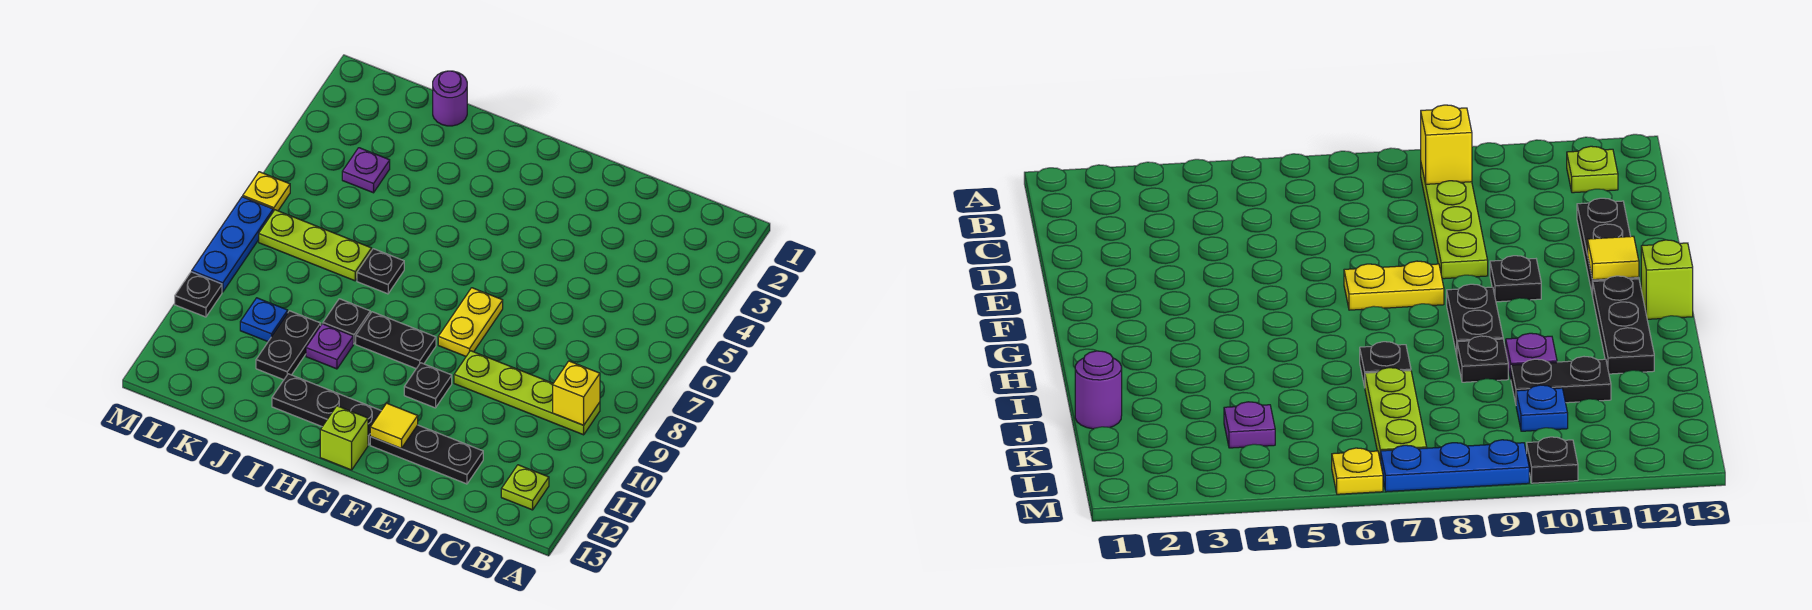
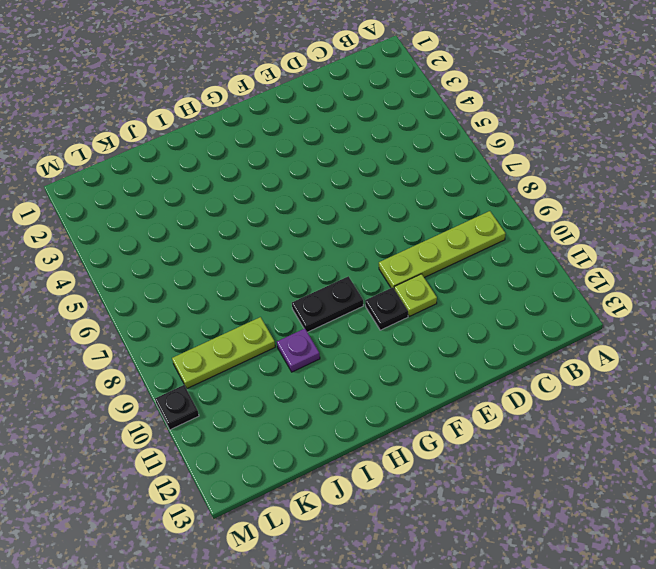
lime plate E10 level 1 -> lime plate B12 level 1
lime plate J9:L9 level 1 -> lime plate J7:L7 level 1
none -> black plate D12:F12 level 1
none -> yellow plate F7:F8 level 1
none -> black plate G12:I12 level 1

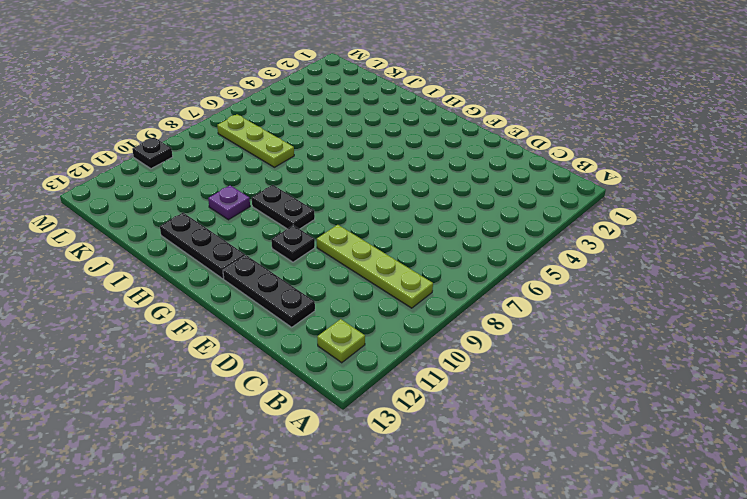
none -> yellow plate F7:F8 level 1
none -> lime brick G13 level 1
none -> black plate I7 level 1

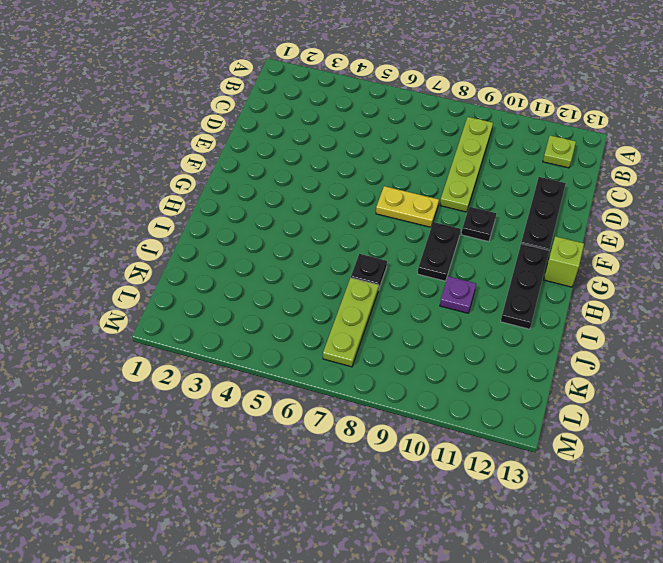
none -> black plate I9 level 1
none -> purple round brick J1 level 1
none -> black plate J10:J11 level 1

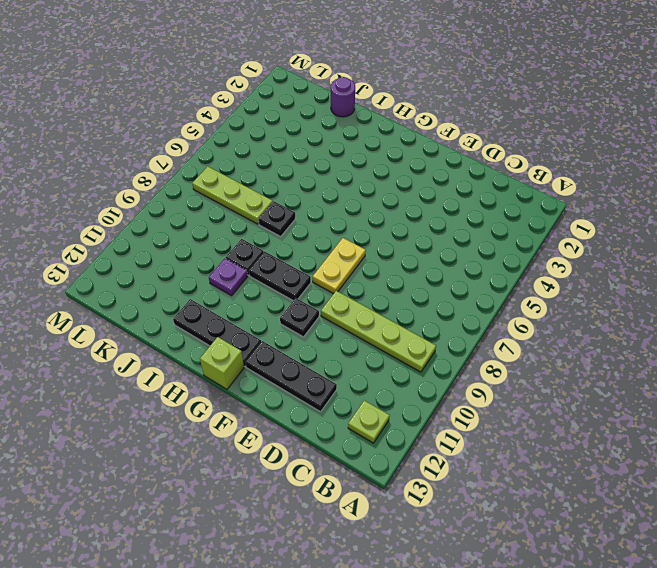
none -> black plate J10:J11 level 1
none -> purple plate K4 level 1
none -> blue plate K10 level 1

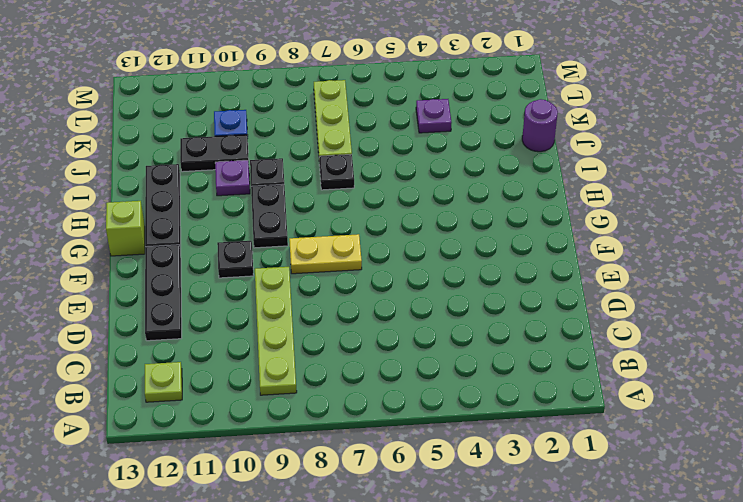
none -> yellow plate M6 level 1
none -> blue plate M7:M9 level 1
none -> black plate M10 level 1

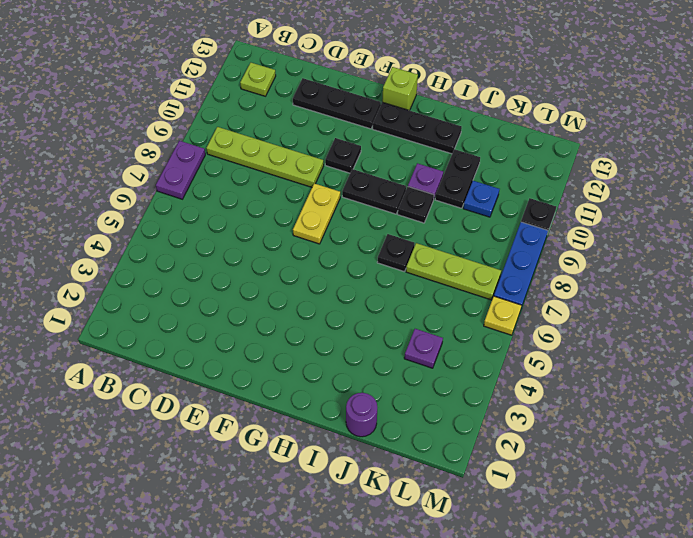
purple plate A7:A8 level 1 -> none
none -> yellow brick B9 level 2
none -> yellow tile F12 level 2

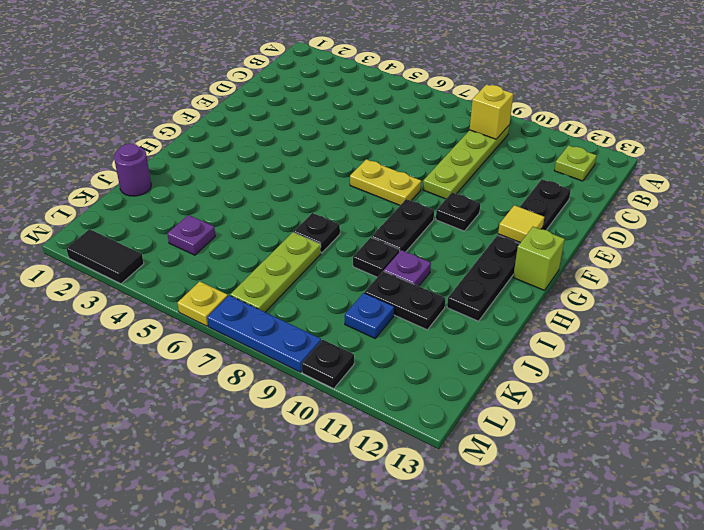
black tile M2:M3 level 1 -> none

